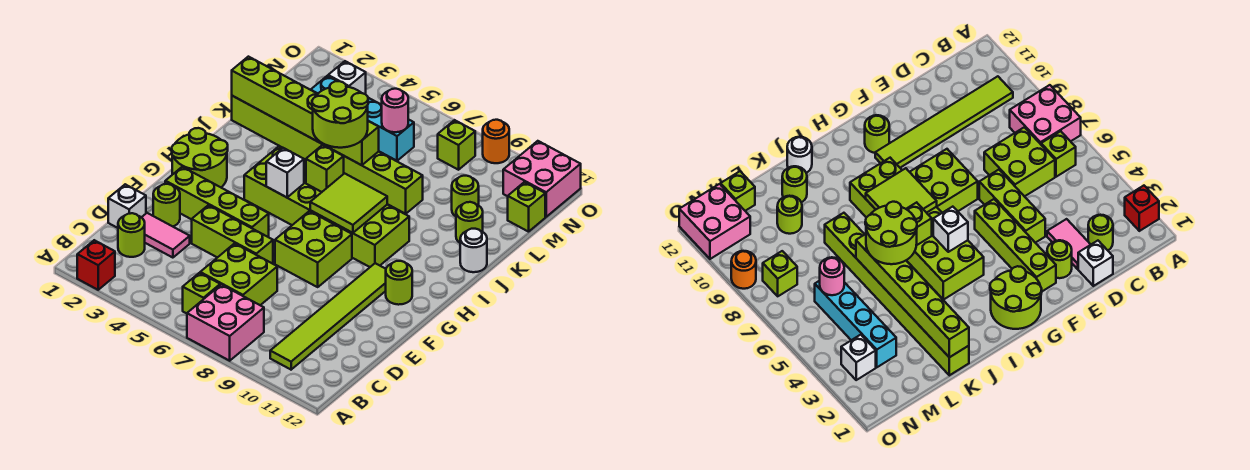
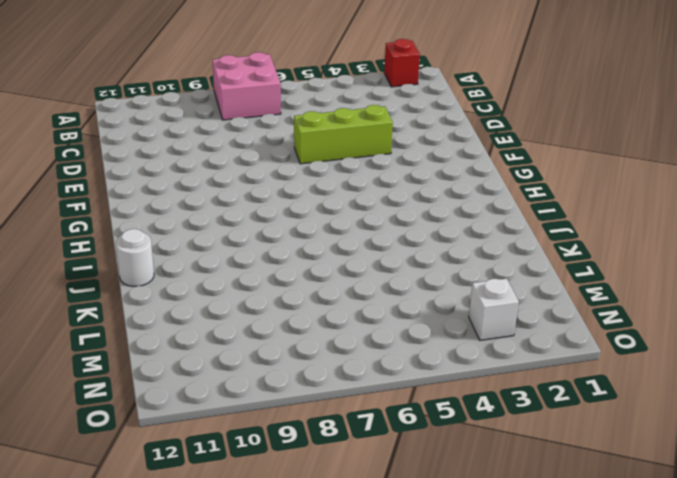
none -> lime brick B6 level 1
none -> lime tile B10:G10 level 1
none -> lime round brick C2 level 1
none -> lime brick C6:D7 level 1

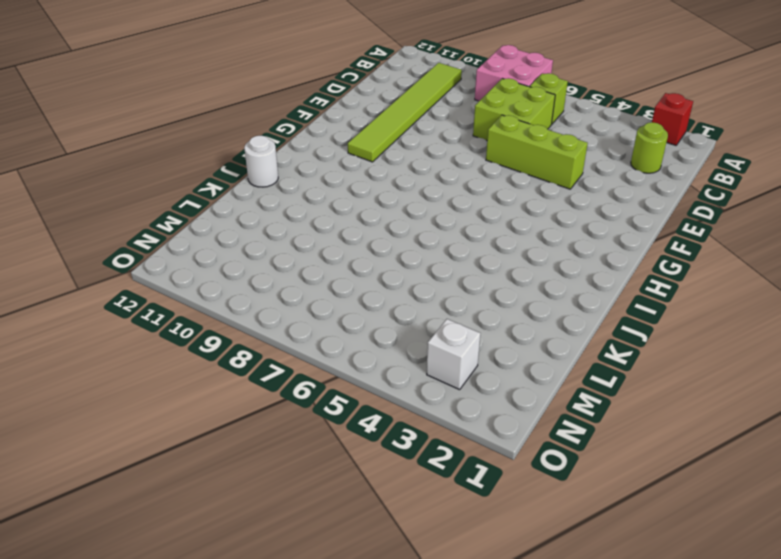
none -> white brick D1 level 1
none -> pink tile D2:D3 level 1
none -> lime round brick E2 level 1
none -> lime brick F2:F5 level 1

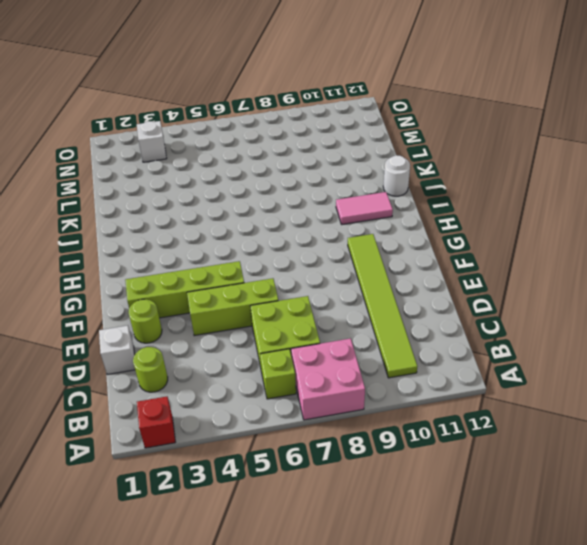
pink tile I10:I11 level 1 -> pink tile D2:D3 level 1
none -> lime brick F7:G8 level 1
none -> lime round brick G1:H2 level 1
none -> lime round brick G11 level 1
none -> lime brick H4:I9 level 1

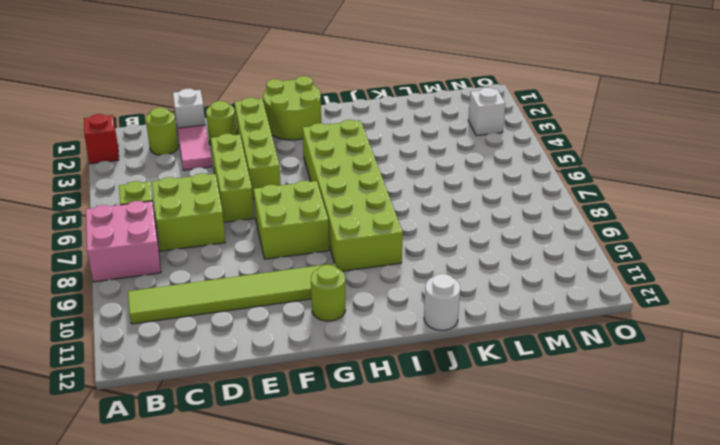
none -> lime brick K1:K8 level 1
none -> lime round brick K11 level 1
none -> lime round brick L10 level 1
none -> cyan brick M3:M6 level 1

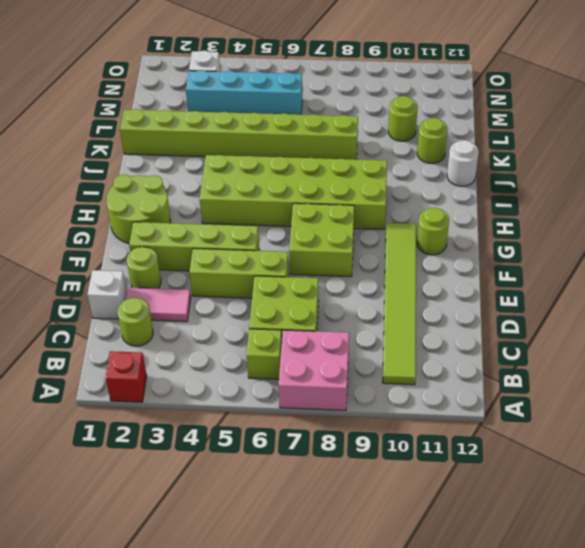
none -> lime brick M12 level 1
none -> lime brick N8 level 1
none -> pink brick N11:O12 level 1
none -> orange round brick O9 level 1

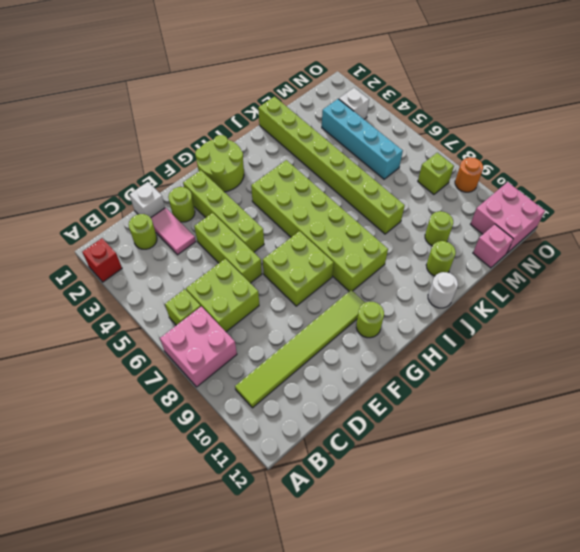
pink brick M12 level 1 -> lime brick M12 level 1
none -> white brick H5 level 2
none -> lime tile H7:I8 level 2
none -> lime brick I6 level 2
none -> lime brick K1:K6 level 2

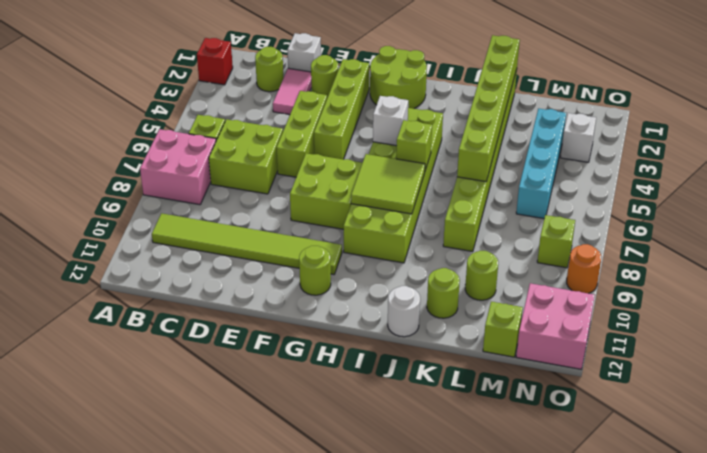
none -> pink round brick M6 level 2
none -> lime round brick J5:K6 level 3

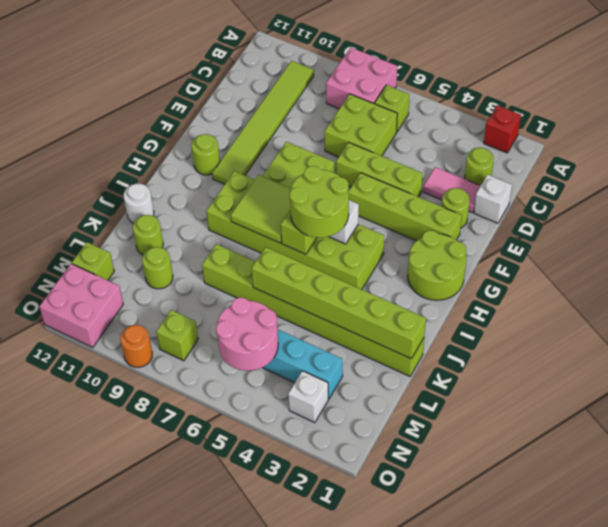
lime round brick H5:I6 level 3 -> lime round brick J5:K6 level 3
pink round brick M5:N6 level 2 -> pink round brick M6 level 2

